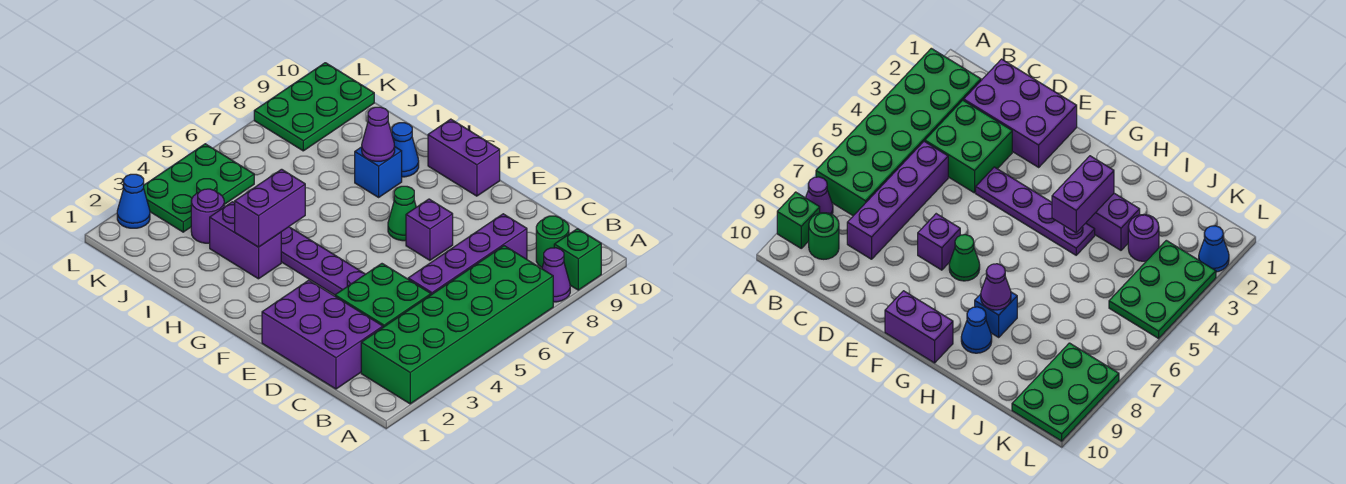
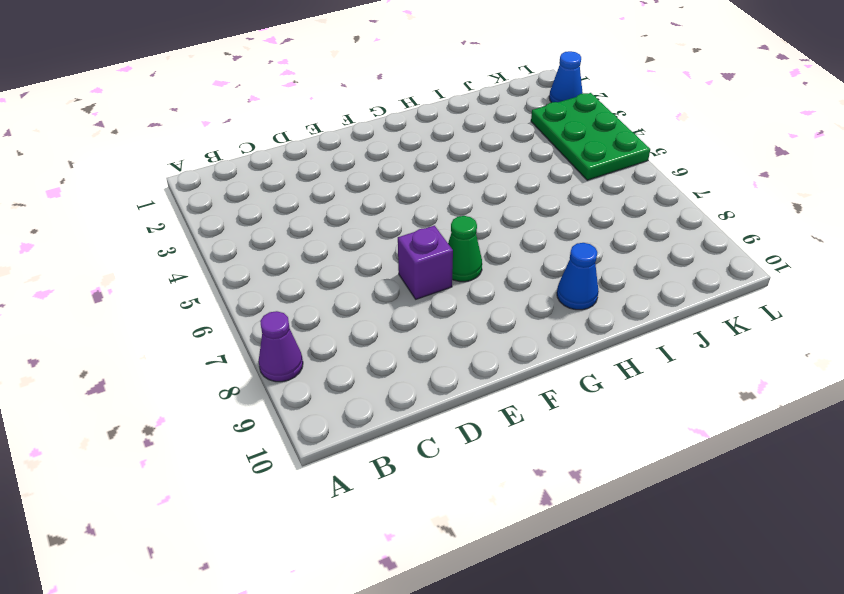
none -> green brick A2:B7 level 1
none -> green brick A9 level 1
none -> green round brick B9 level 1

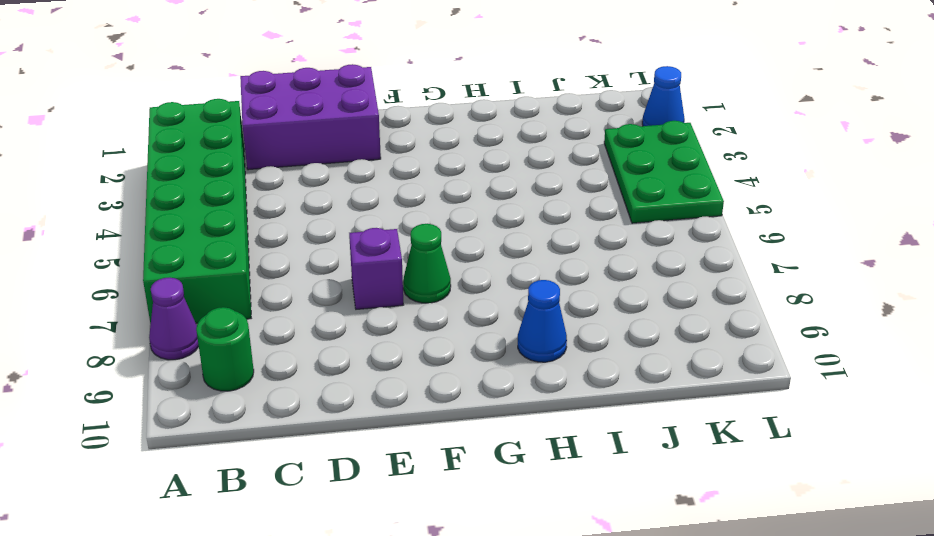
none -> green brick A9 level 1
none -> green brick C3:D4 level 1
none -> purple brick C5:C8 level 1

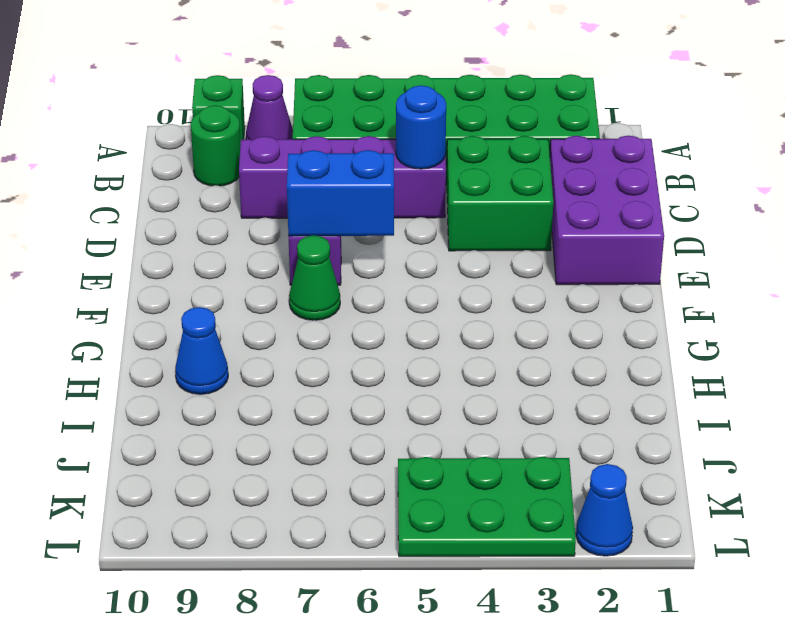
blue round brick C5 level 2 -> none
blue brick E6:E7 level 2 -> none
none -> purple plate E4:H4 level 1
none -> purple brick F10:G10 level 1
none -> purple brick H3:I3 level 1

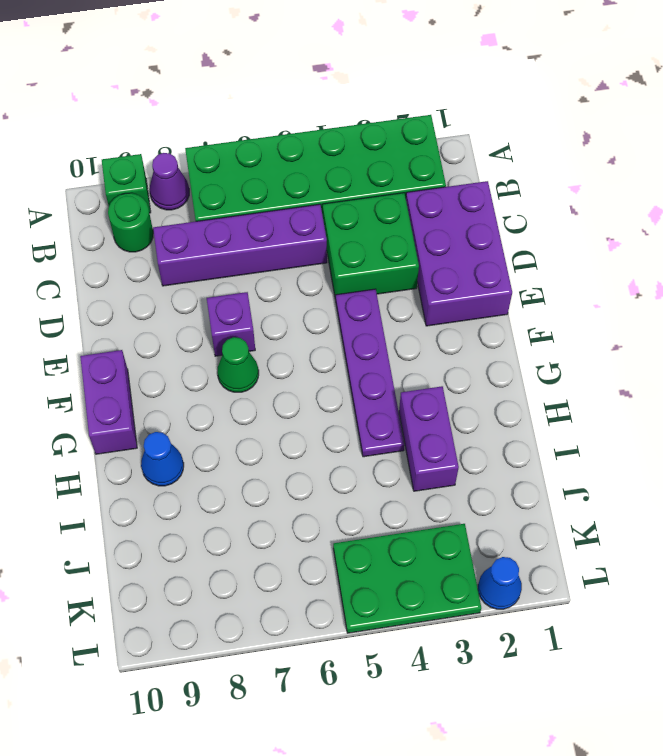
none -> blue brick H8 level 1
none -> purple round brick J3 level 1
none -> green plate K8:L10 level 1

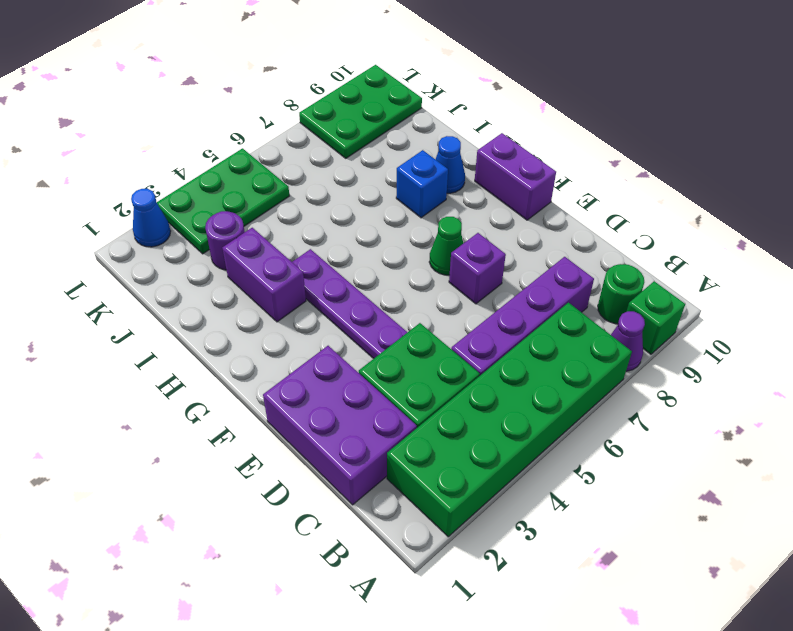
none -> purple brick H3:H4 level 2
none -> purple cone H8 level 2

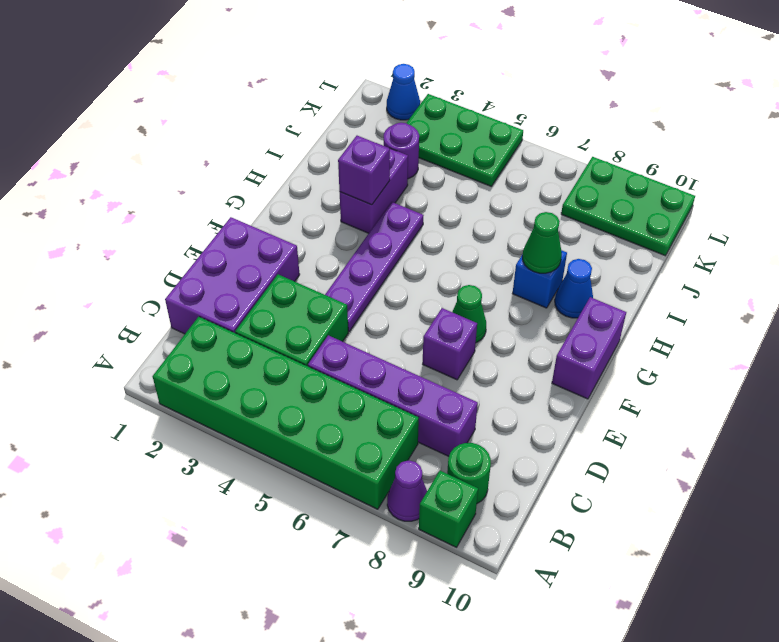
purple brick H3 level 2 -> purple brick H3:H4 level 2
green cone H8 level 2 -> purple cone H8 level 2

